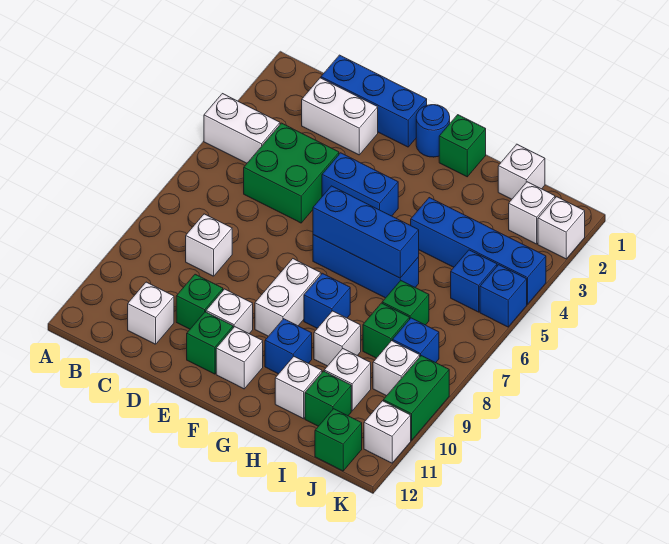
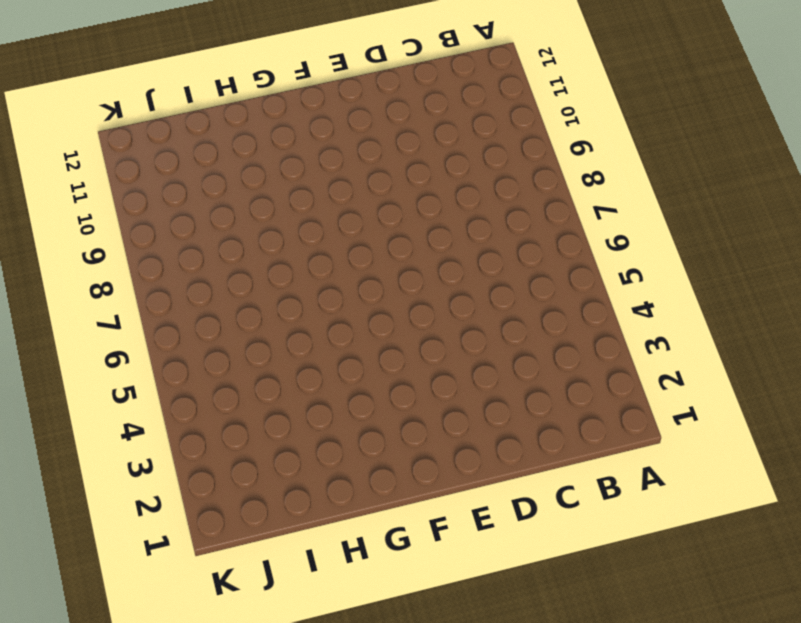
none -> white brick A4:B4 level 1
none -> blue brick C1:E1 level 1
none -> white brick C2:D2 level 1
none -> green brick C4:D5 level 1

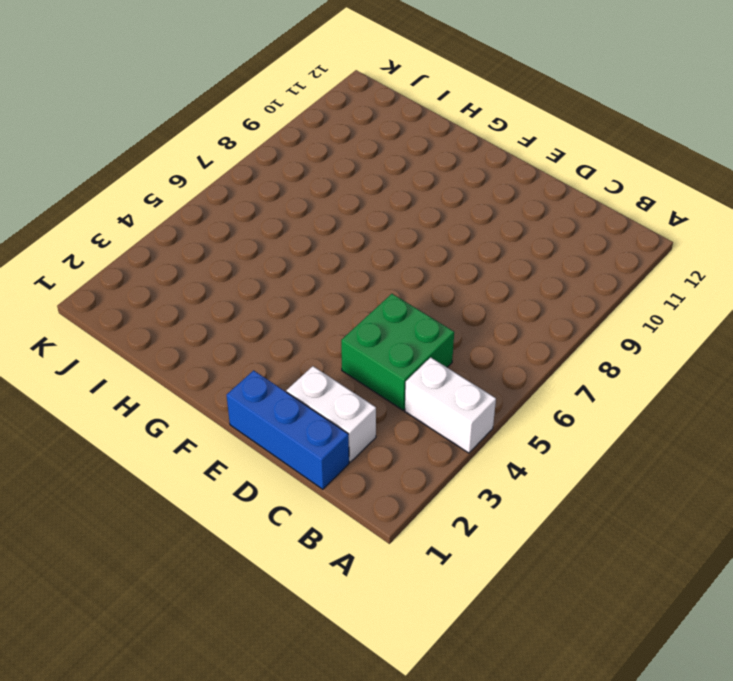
none -> white brick C8 level 1
none -> white brick C11 level 1
none -> green brick D10 level 1
none -> blue brick E4:F4 level 1

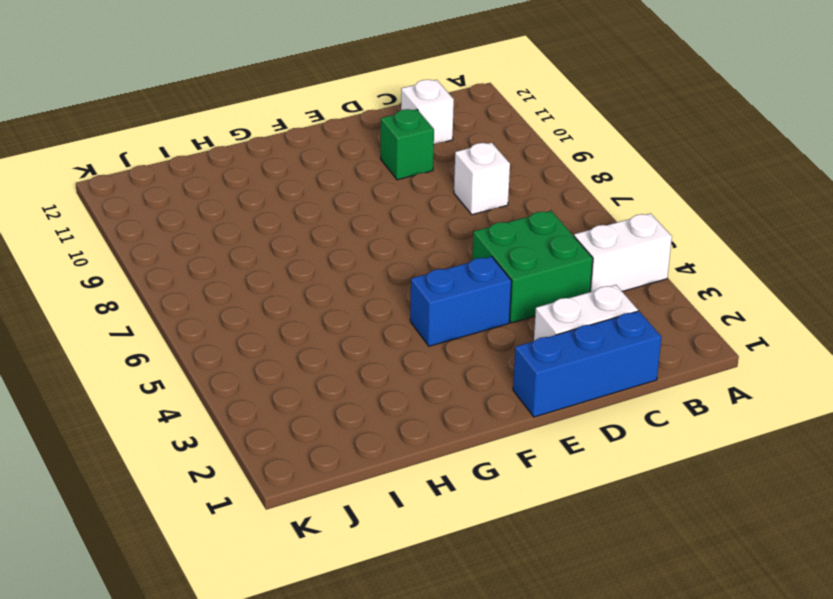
none -> white brick E10 level 1
none -> green brick E11 level 1
none -> blue round brick F1 level 1
none -> blue brick F6:H6 level 1

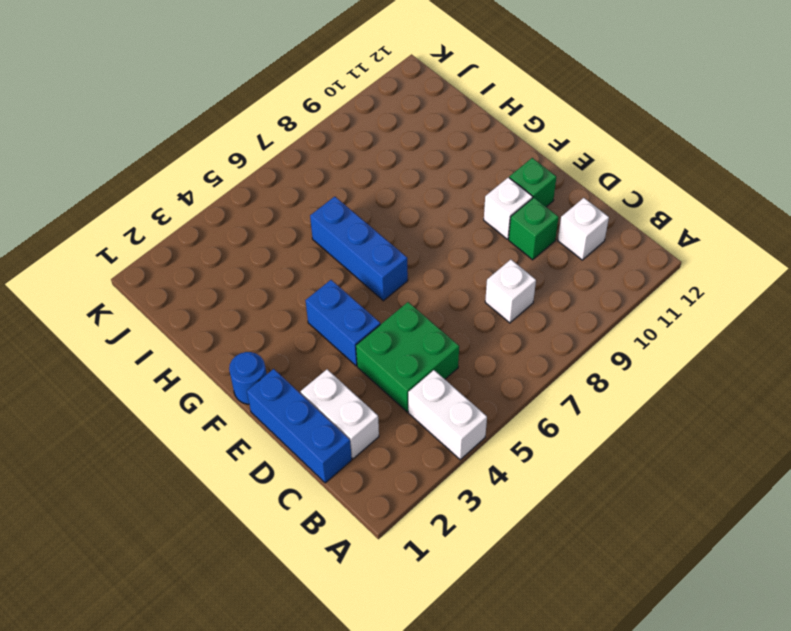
none -> white brick F8:F9 level 1
none -> white brick F11 level 1
none -> green brick G1 level 1
none -> blue brick G8 level 1

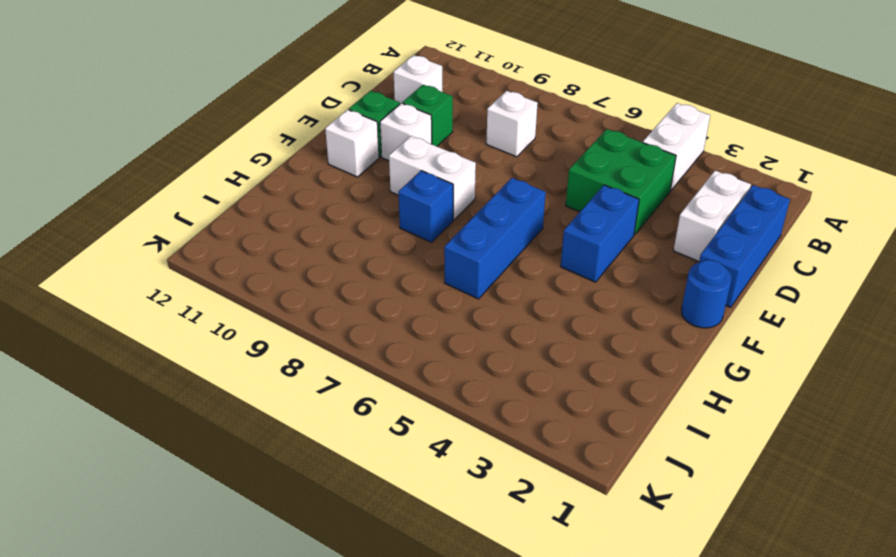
none -> green brick G1 level 1
none -> blue brick G10 level 1
none -> blue brick H4:K4 level 1
none -> white brick H9 level 1

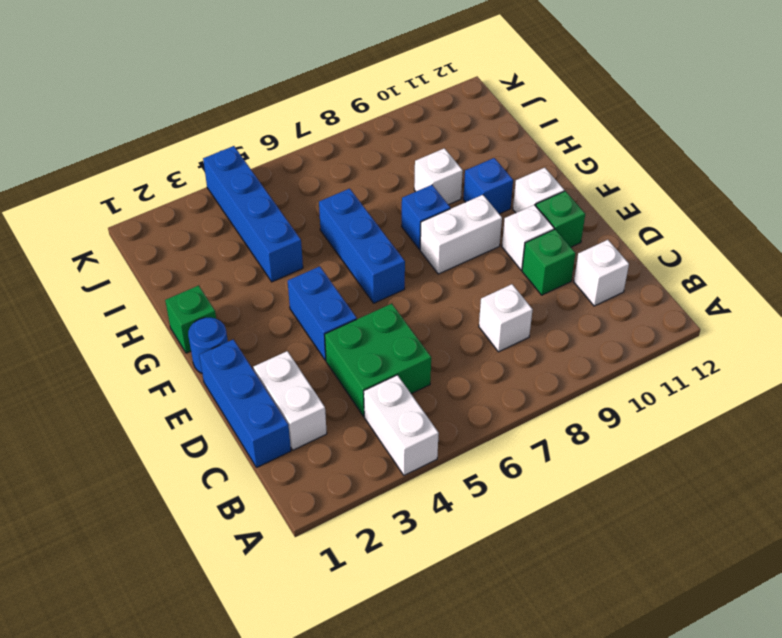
none -> white brick H11 level 1
none -> white brick I1 level 1
none -> green brick I7 level 1
none -> green brick I8 level 1

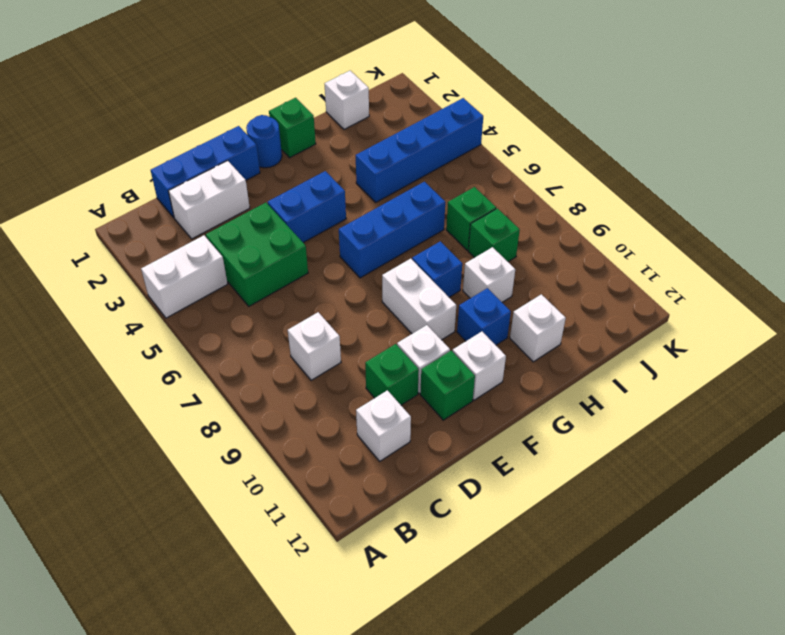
none -> white brick I10 level 1
none -> green brick I11 level 1
none -> white brick J2 level 1
none -> blue brick J5 level 1

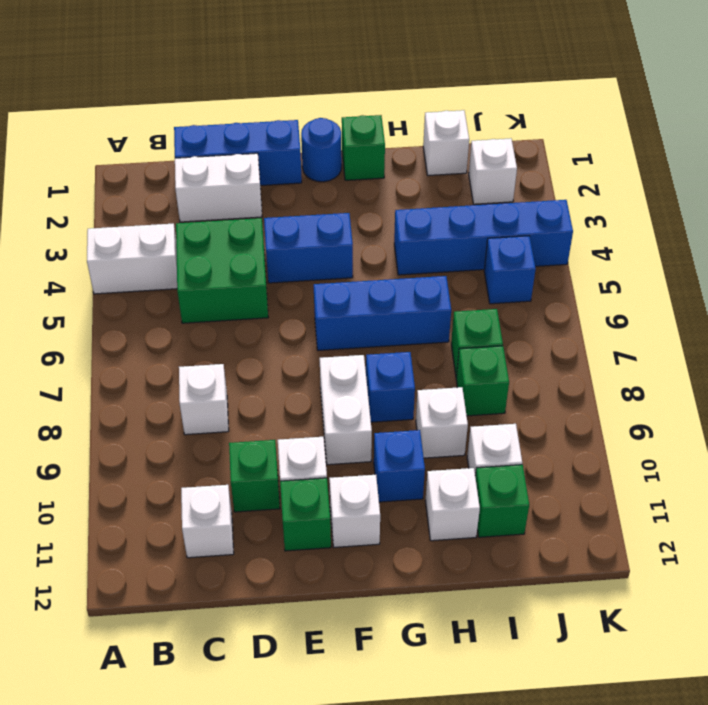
none -> blue brick J8 level 1
none -> white brick J9 level 1
none -> green brick J12 level 1
none -> white brick K2 level 1

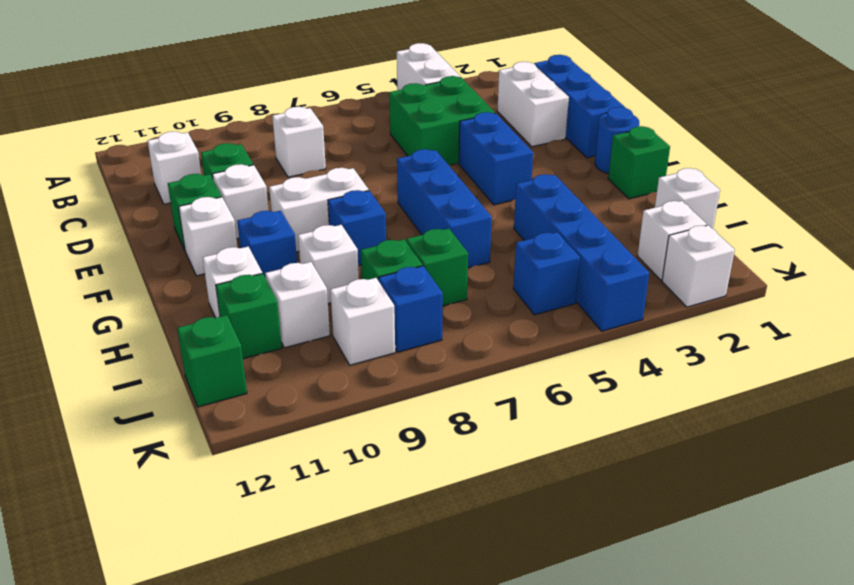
none -> blue brick K5 level 1
none -> green brick K9:K10 level 1
none -> white brick K11 level 1
none -> blue brick F6:H6 level 2

